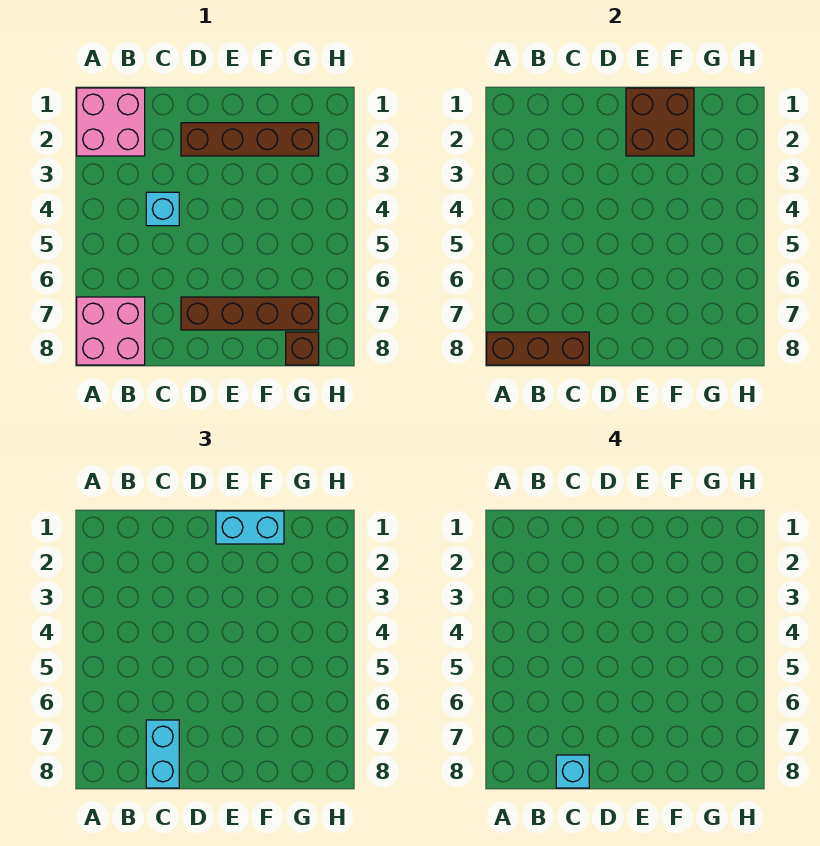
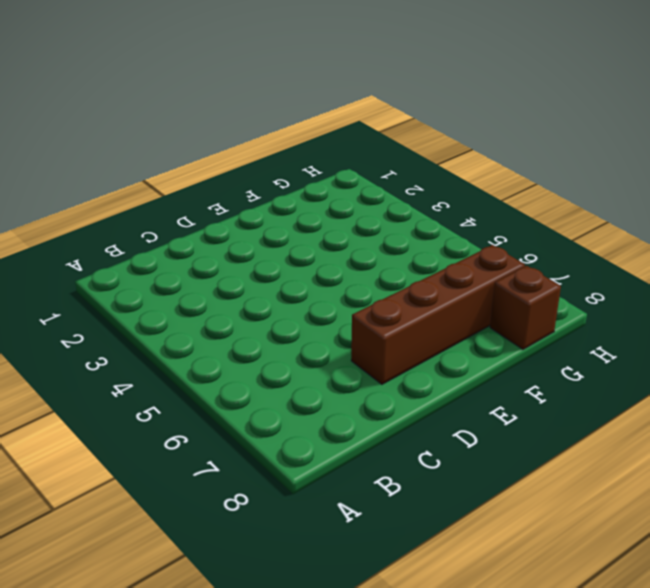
none -> pink brick A1:B2 level 1
none -> pink brick A7:B8 level 1

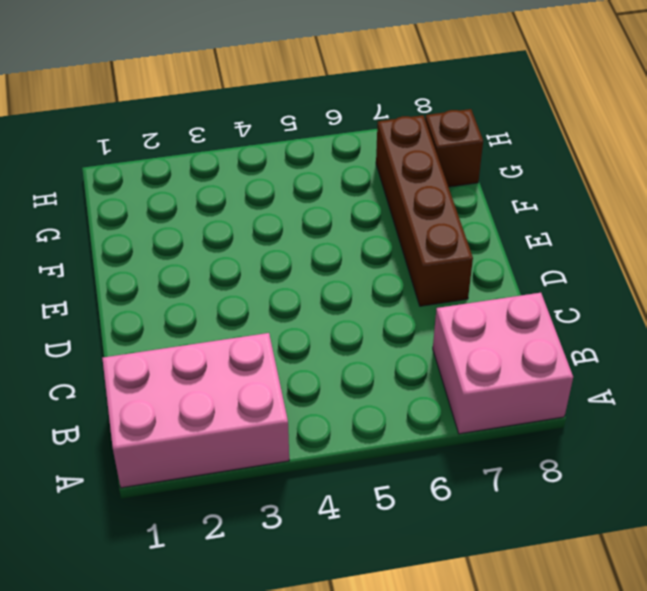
pink brick A1:B3 level 1 -> pink brick A1:B2 level 1
none -> cyan brick C4 level 1
none -> brown brick D2:G2 level 1

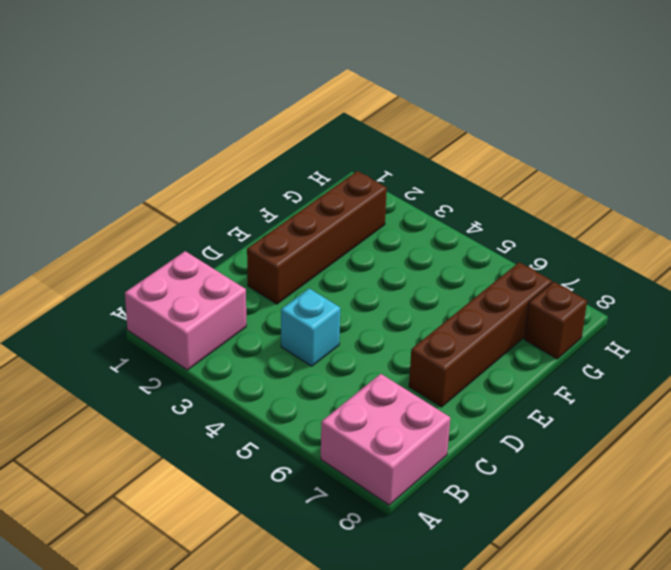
none -> brown brick A8:C8 level 2
none -> brown brick E1:F2 level 2

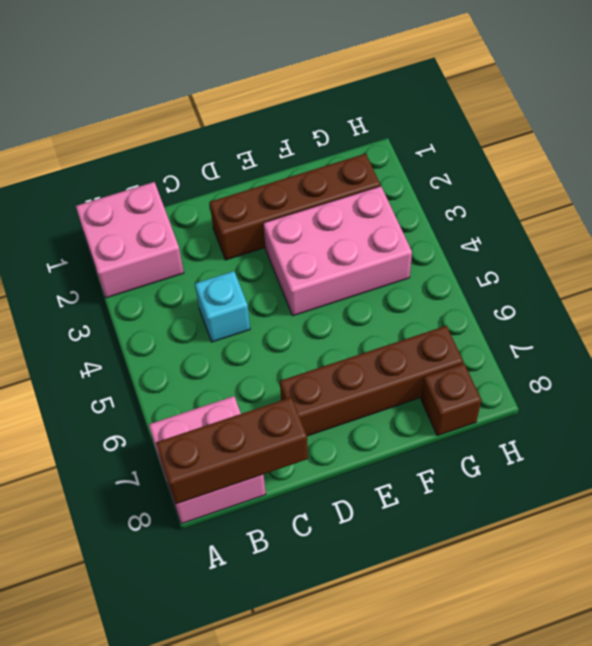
pink brick E3:G4 level 1 -> none
none -> brown brick E1:F2 level 2
none -> cyan brick C7:C8 level 3

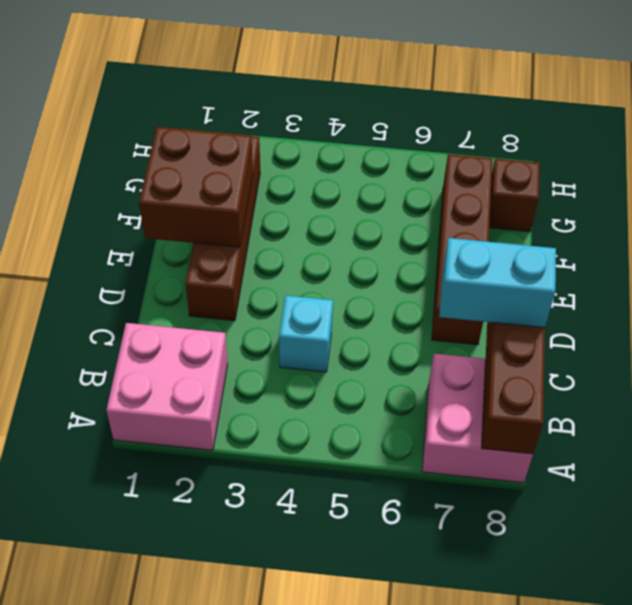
none -> cyan brick E1:F1 level 3
none -> cyan brick C8 level 4

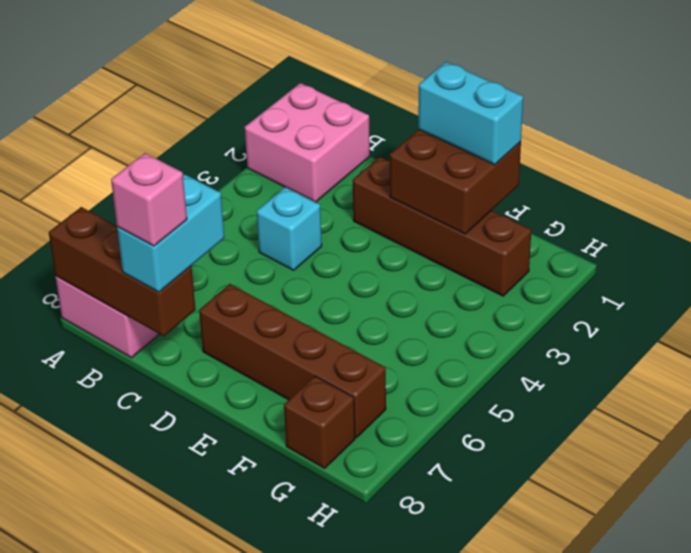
pink brick C8 level 4 -> cyan brick C8 level 4

